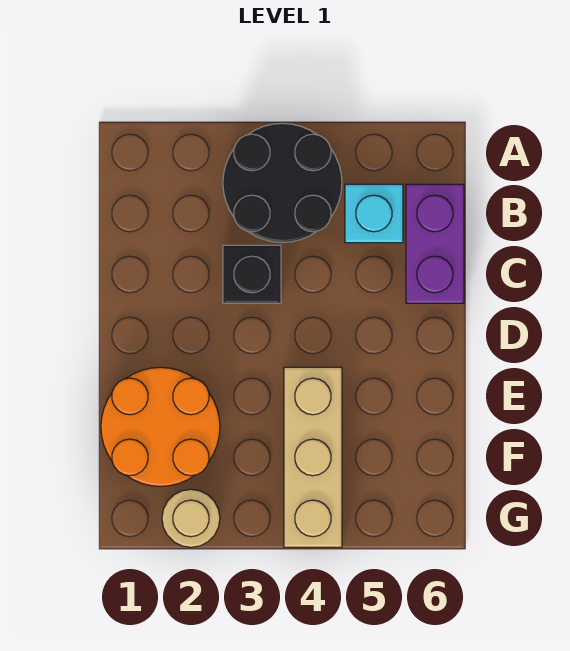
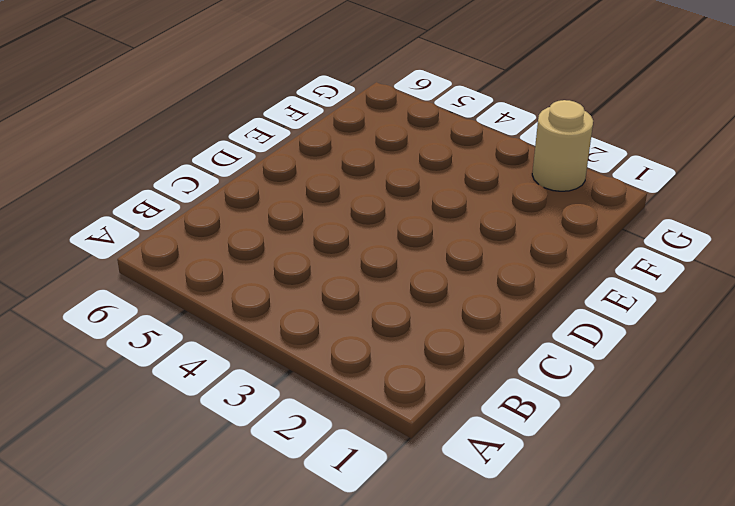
none -> black round brick A3:B4 level 1
none -> cyan brick B5 level 1

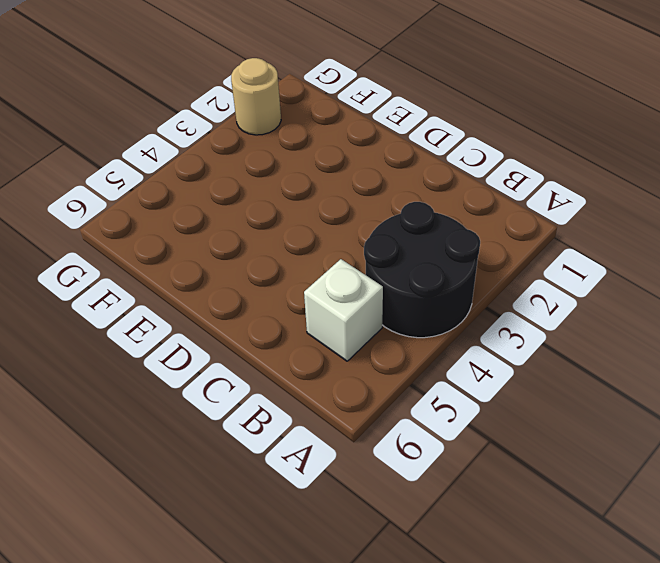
white brick B5 level 1 -> cyan brick B5 level 1
none -> purple brick B6:C6 level 1
none -> black brick C3 level 1

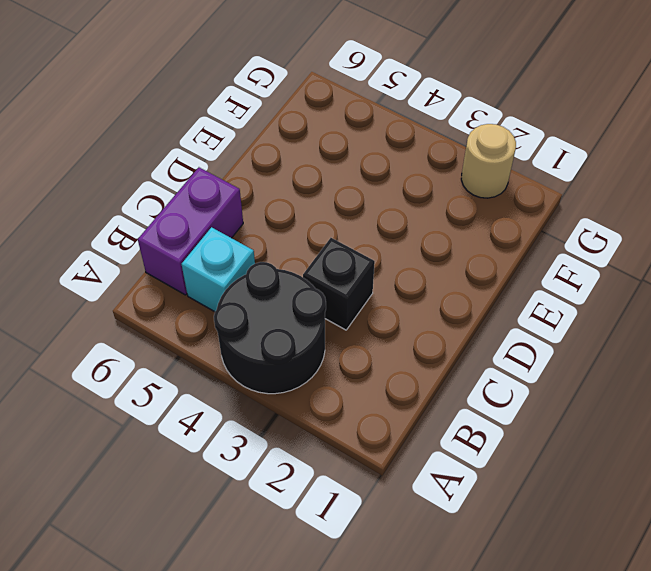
none -> orange round brick E1:F2 level 1
none -> tan brick E4:G4 level 1

